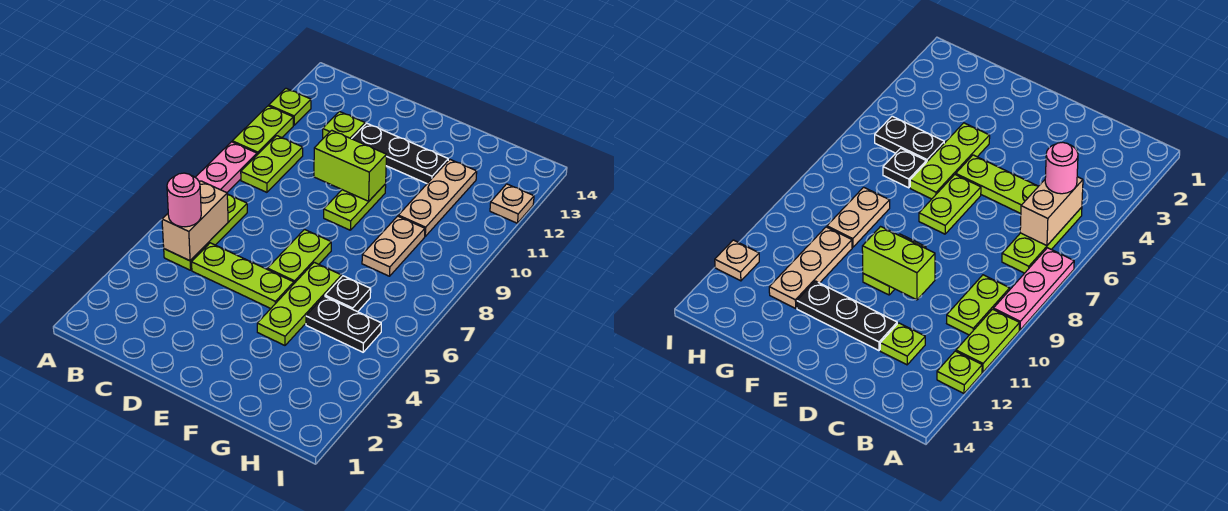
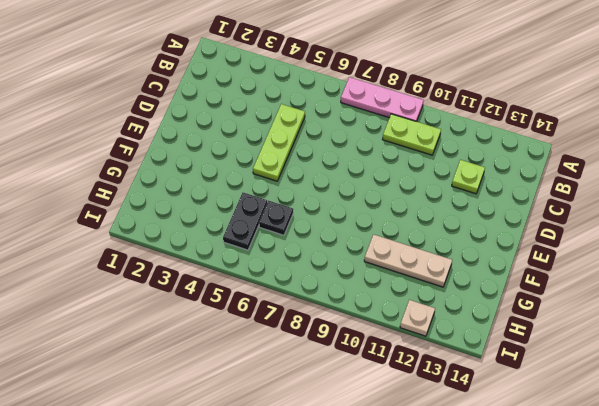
none -> lime plate A10:A11 level 1
none -> lime plate A12 level 1
none -> lime plate B5:B7 level 1

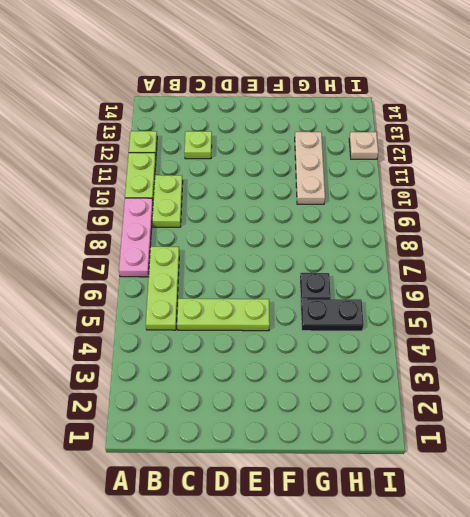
none -> black plate D12:F12 level 1
none -> lime plate E6:E7 level 1
none -> lime plate E9:E10 level 1

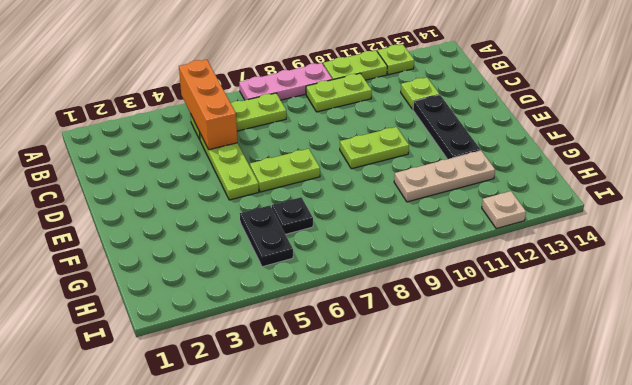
orange brick A5:C5 level 2 -> tan brick B5:B6 level 2
none -> lime plate F4:F6 level 1
none -> tan plate G8:G9 level 1
none -> lime brick D10:E10 level 2

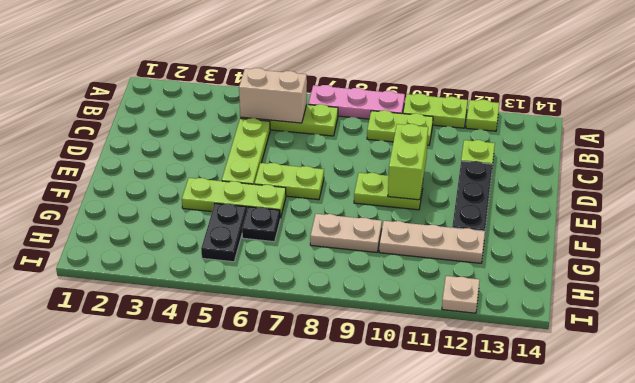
none -> pink round brick B5 level 3

